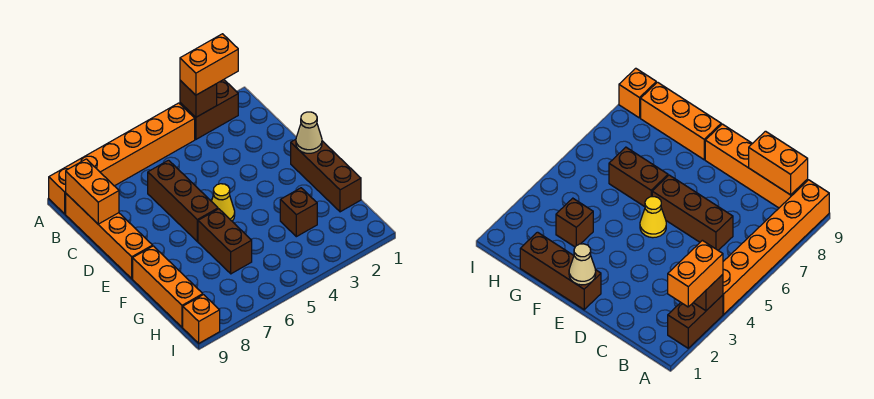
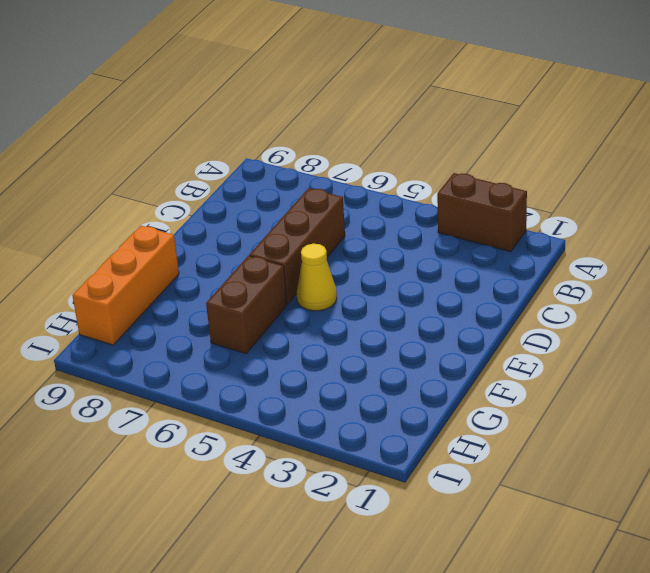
none -> orange brick A4:A9 level 1
none -> orange brick B9:E9 level 1
none -> brown brick E1:G1 level 1

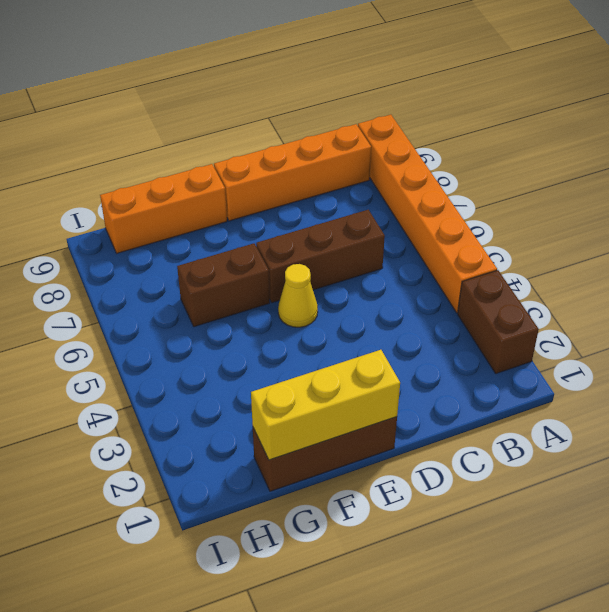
yellow brick E1:G1 level 2 -> tan cone E1 level 2
none -> brown brick G3 level 1
none -> orange brick I9 level 1
none -> brown brick A3 level 2

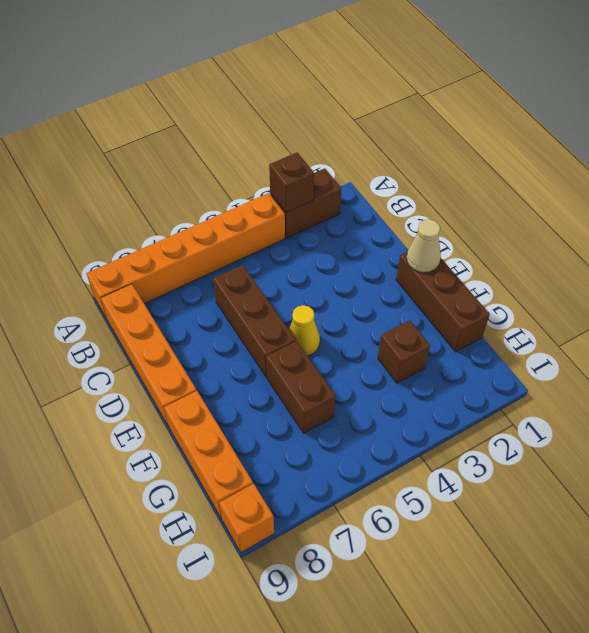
none -> orange brick B9:C9 level 2
none -> orange brick A2:A3 level 3

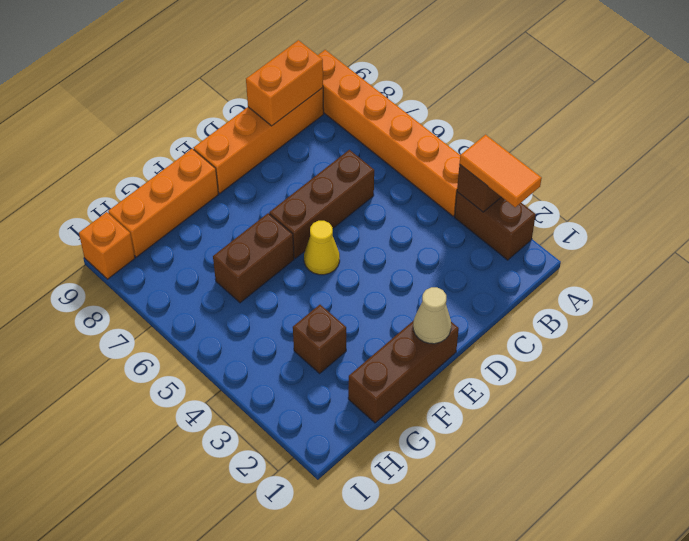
orange tile A2:A3 level 3 -> orange brick A2:A3 level 3

